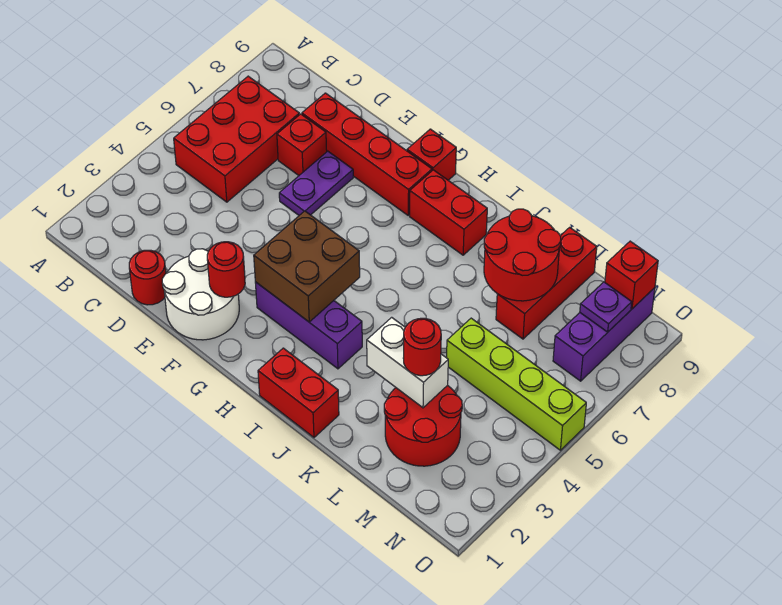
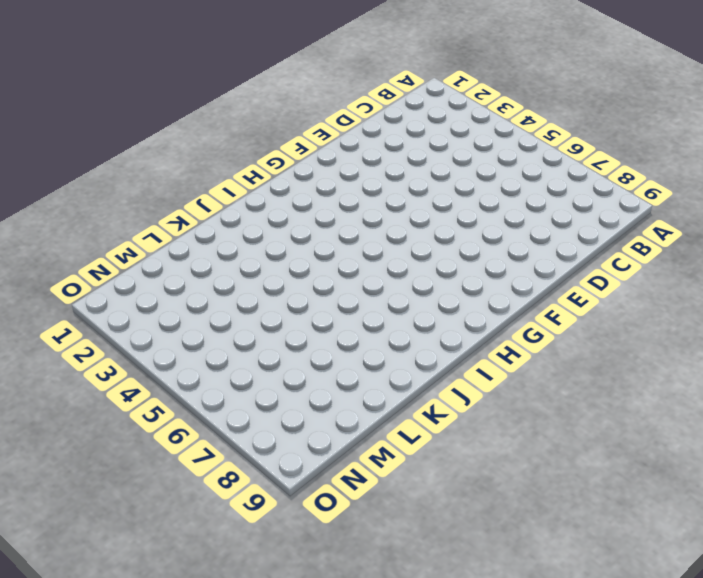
none -> red brick B5:C7 level 1
none -> red round brick D1 level 1
none -> red brick D7 level 1

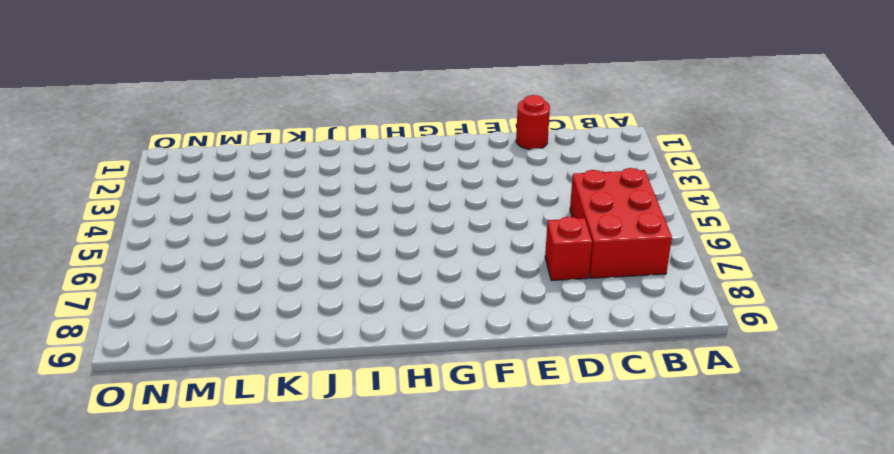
none -> red brick D8:G8 level 1
none -> white round brick E1:F2 level 1
none -> purple plate E6:E7 level 1

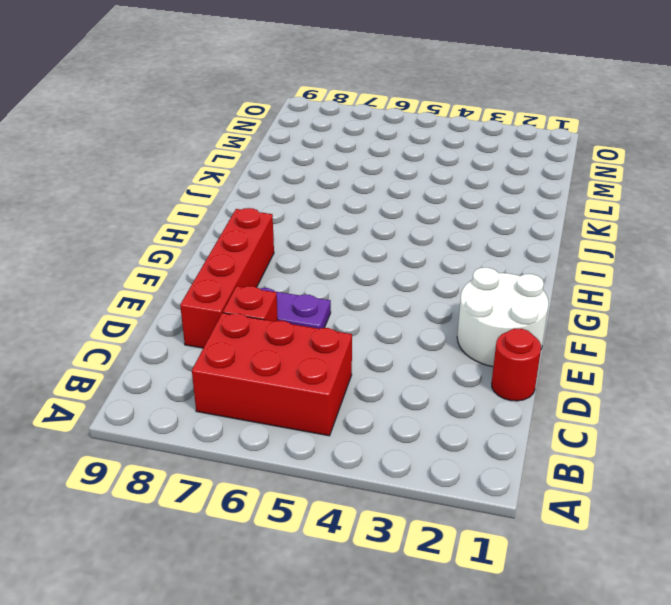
none -> purple brick G3:I3 level 1
none -> red brick G9 level 1
none -> red brick H8:I8 level 1

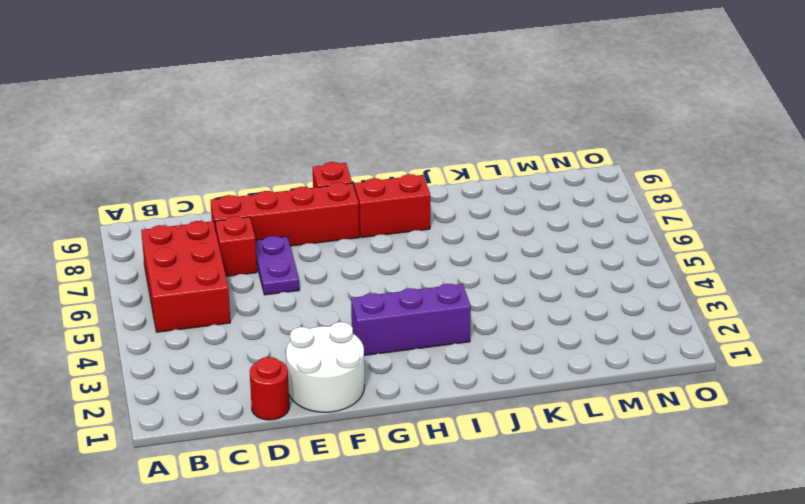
none -> red brick I1:J1 level 1
none -> red round brick L2:M3 level 1
none -> lime brick L5:O5 level 1

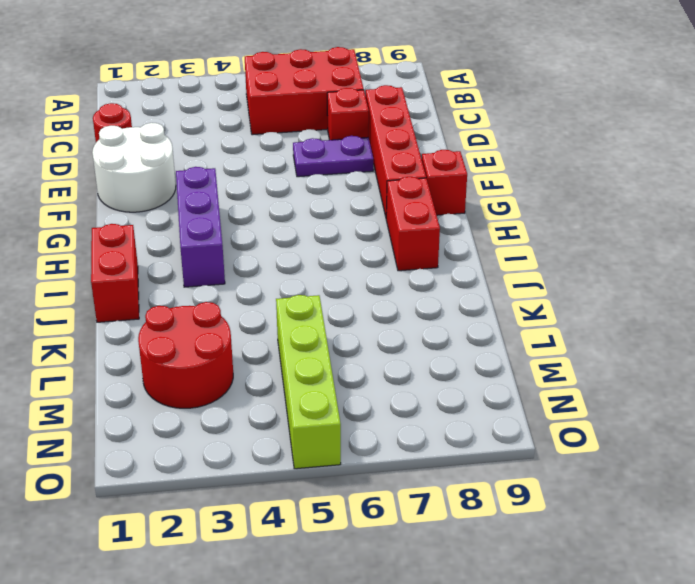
none -> red brick L7:L9 level 1
none -> purple brick N7:N9 level 1
none -> red round brick F2 level 2

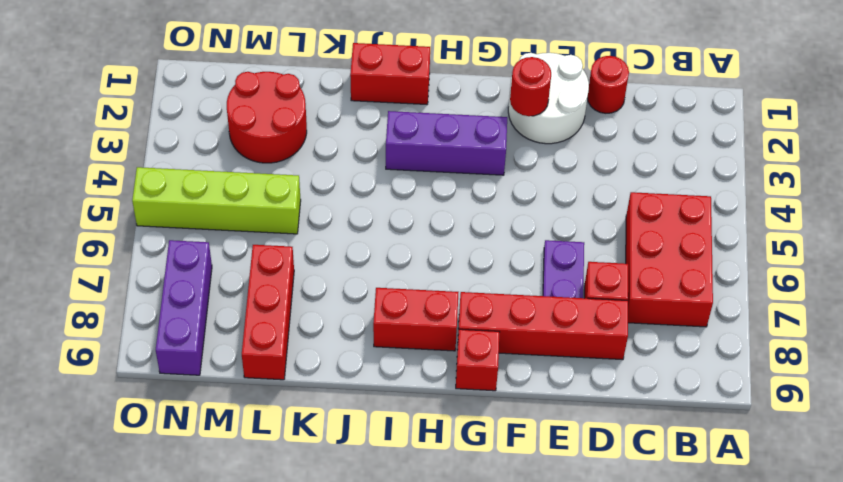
none -> brown brick G3:H4 level 2
none -> white brick K3:L3 level 2
none -> red round brick K7:L8 level 2

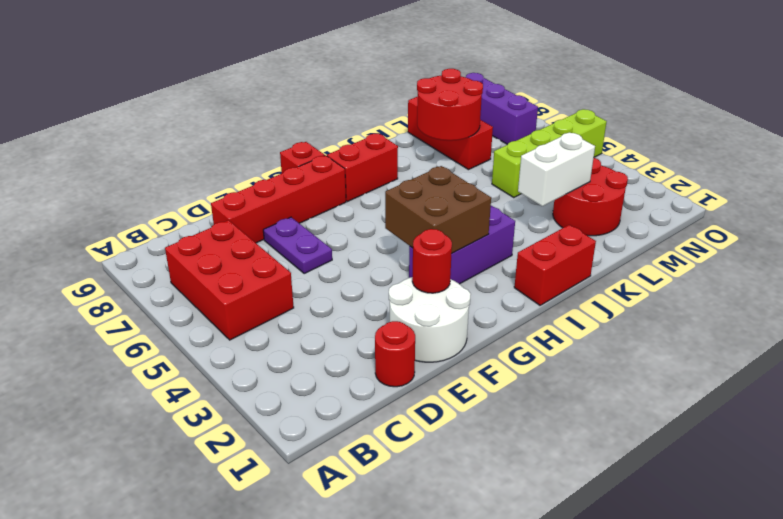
none -> red brick D7 level 1
none -> purple plate N8 level 2
none -> red brick N9 level 2

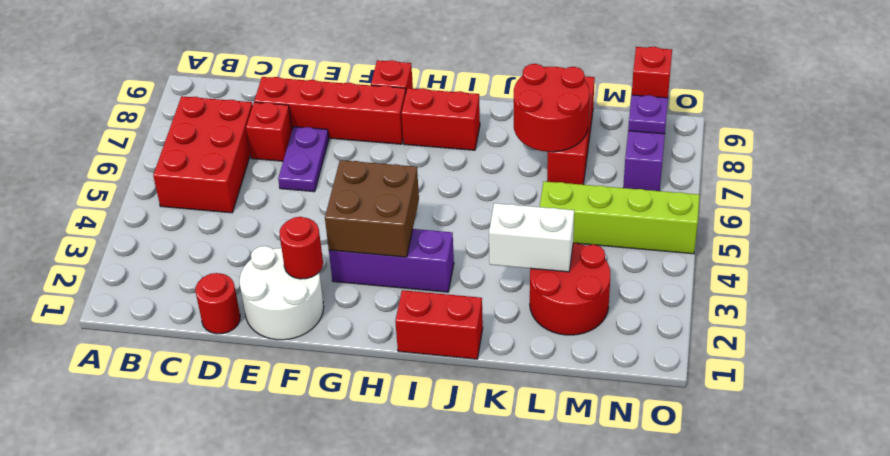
none -> red round brick L3 level 3

